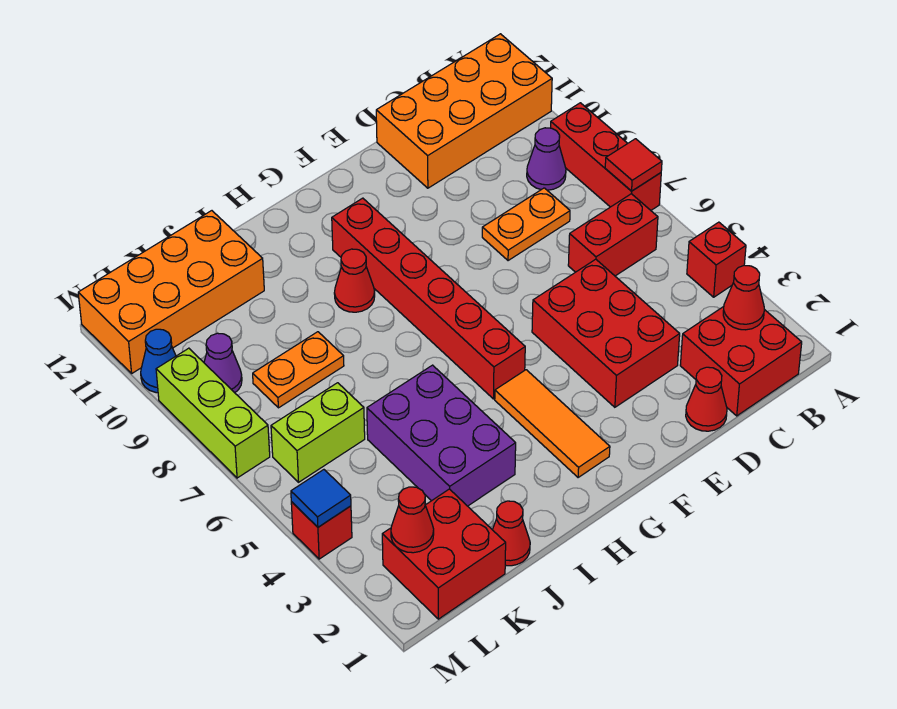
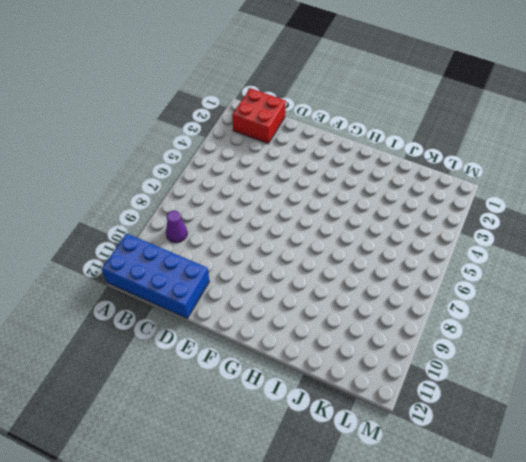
blue brick A11:D12 level 1 -> orange brick A11:D12 level 1
none -> red brick A4 level 1
none -> red brick A7:A9 level 1
none -> red brick B6:C6 level 1

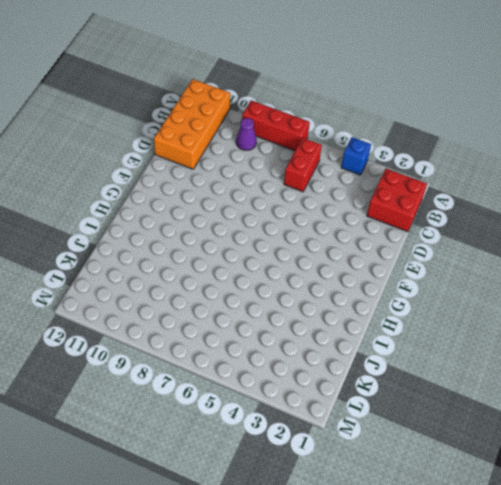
blue brick A4 level 1 -> red brick A4 level 1
none -> orange plate C8:D8 level 1
none -> red cone D1 level 1
none -> red brick D3:E5 level 1

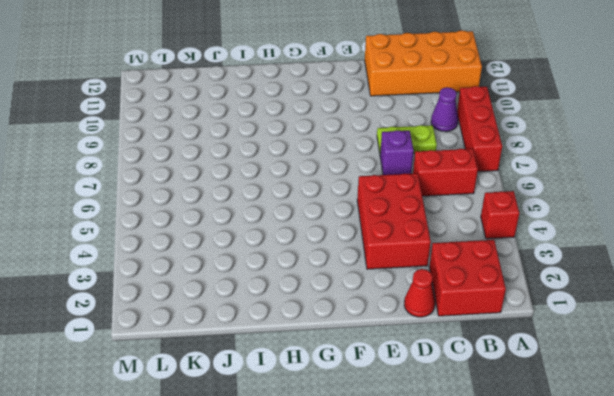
lime plate C8:D8 level 1 -> orange plate C8:D8 level 1
purple brick D7 level 1 -> none
none -> orange tile G2:G4 level 1
none -> red brick G5:G10 level 1
none -> red cone H9 level 1

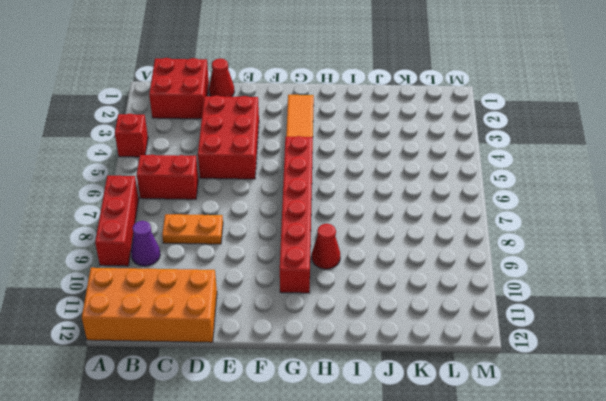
none -> purple brick I3:J5 level 1
none -> red cone J1 level 1
none -> orange plate J8:K8 level 1

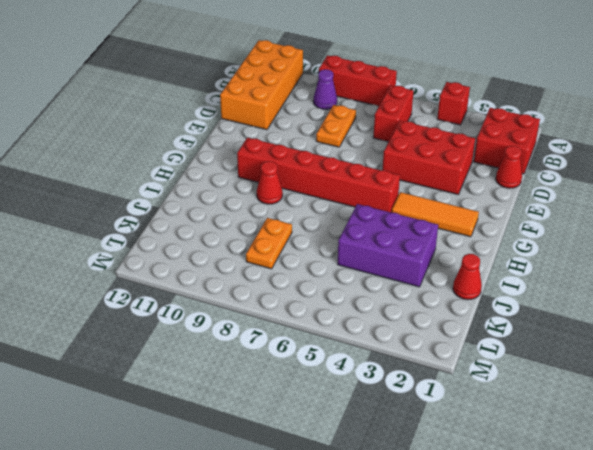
none -> orange brick J11:M12 level 1
none -> red brick K1:L2 level 1
none -> lime brick K6:L6 level 1

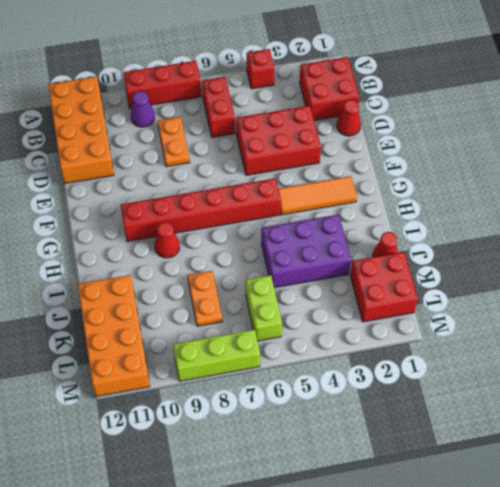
none -> purple cone L9 level 1
none -> red brick M4 level 1
none -> blue cone M10 level 1

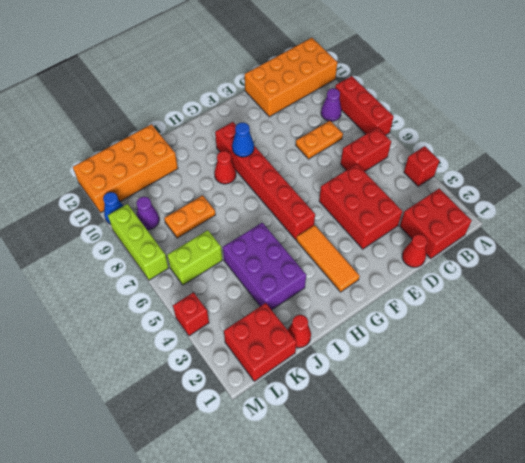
blue cone G9 level 2 -> none
none -> red tile A7 level 2
none -> red cone B2 level 2
none -> red cone L2 level 2

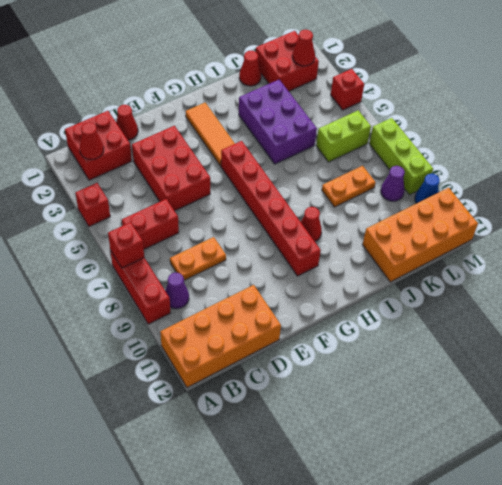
red brick A7 level 2 -> red tile A7 level 2
none -> blue tile M4 level 2

